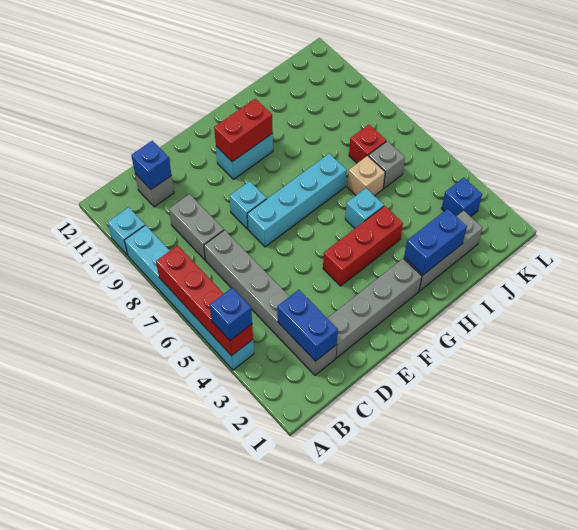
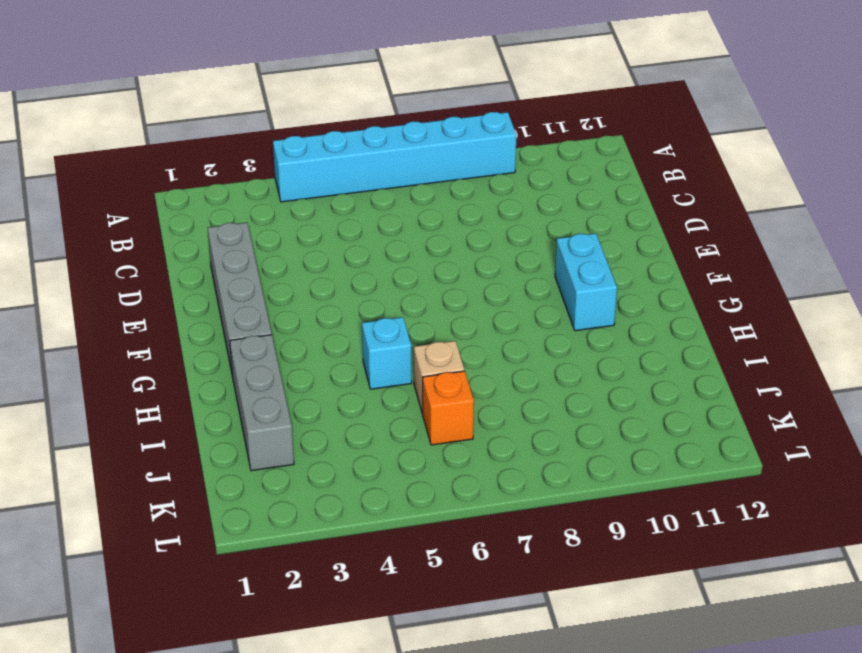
orange brick J6 level 1 -> grey brick J6 level 1
none -> cyan brick A10 level 1
none -> grey brick C2:C7 level 1
none -> grey brick C8:C9 level 1

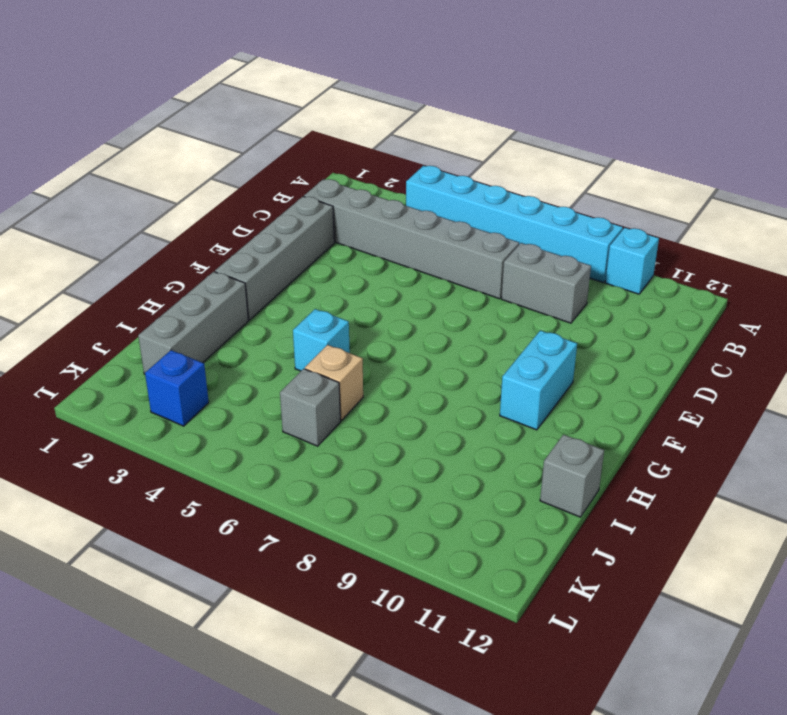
grey brick I12 level 1 -> grey brick C11 level 1
none -> cyan brick E7:H7 level 1
none -> cyan brick E8 level 1
none -> red brick F4:H4 level 1

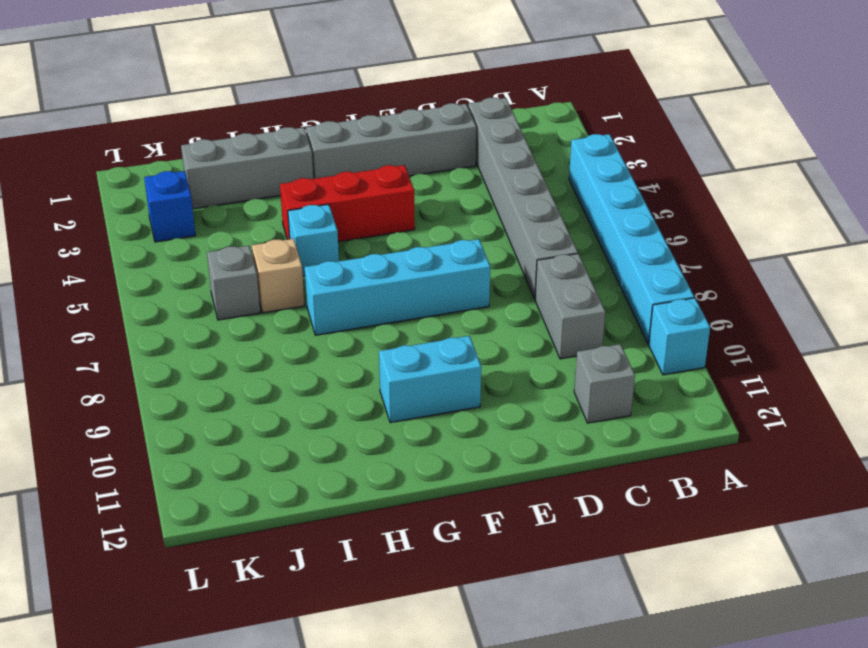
none -> cyan brick E8 level 1
none -> red brick J7 level 1
none -> red brick A4:A7 level 2

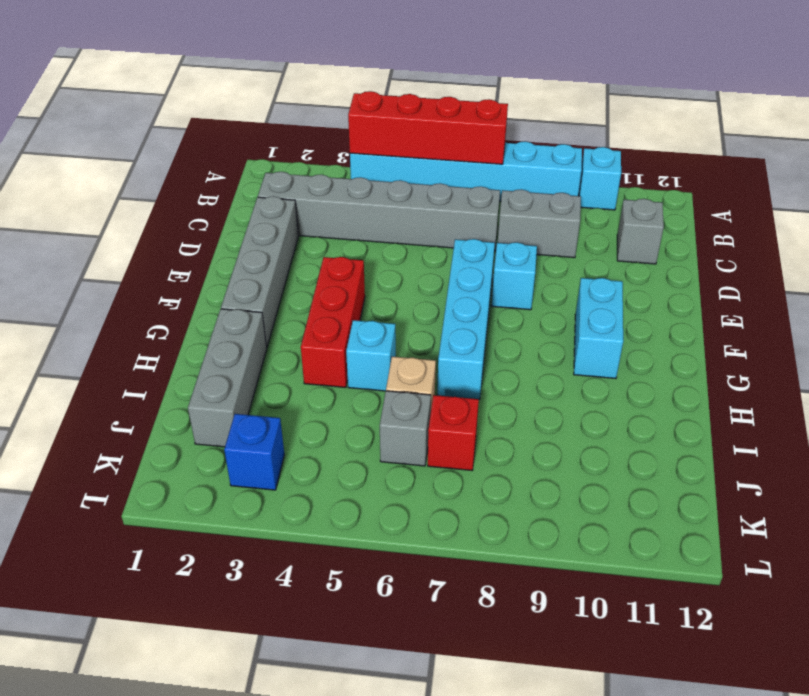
none -> blue brick C2:C3 level 2
none -> blue brick C11 level 2
none -> red brick F10:G10 level 2

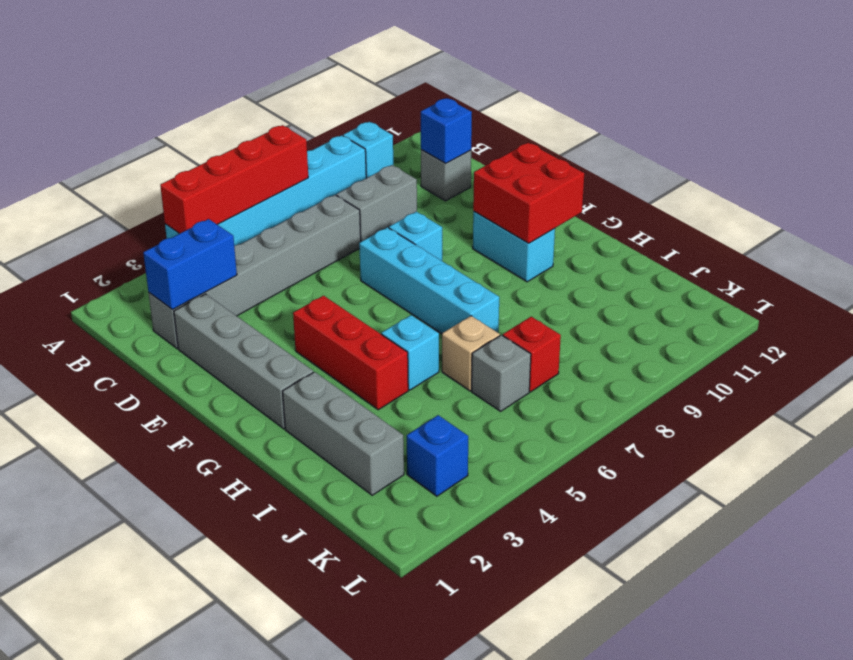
red brick F10:G11 level 2 -> red brick F10:G10 level 2
none -> blue brick H2:I2 level 2
none -> blue brick A4 level 3

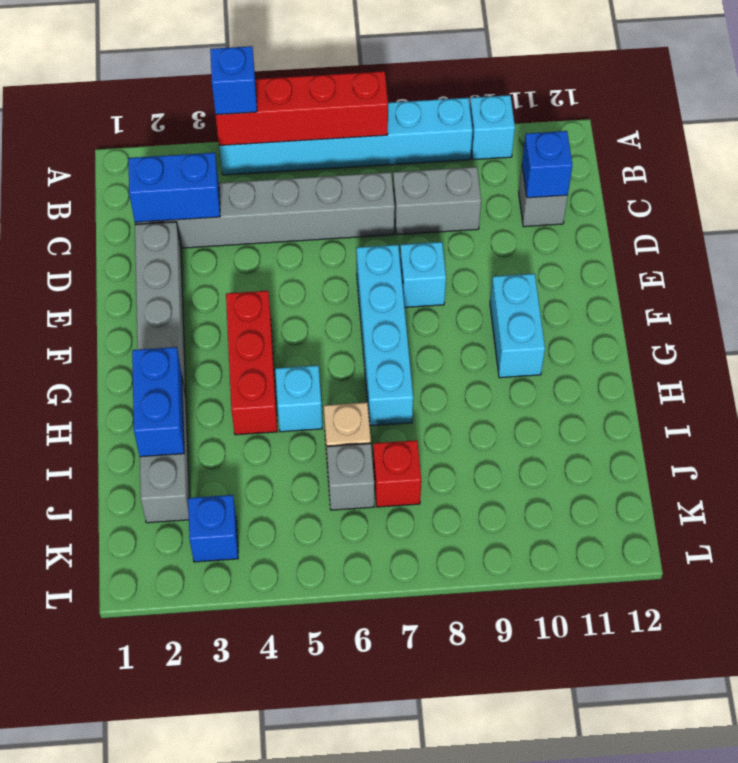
none -> red brick F10:G10 level 2

